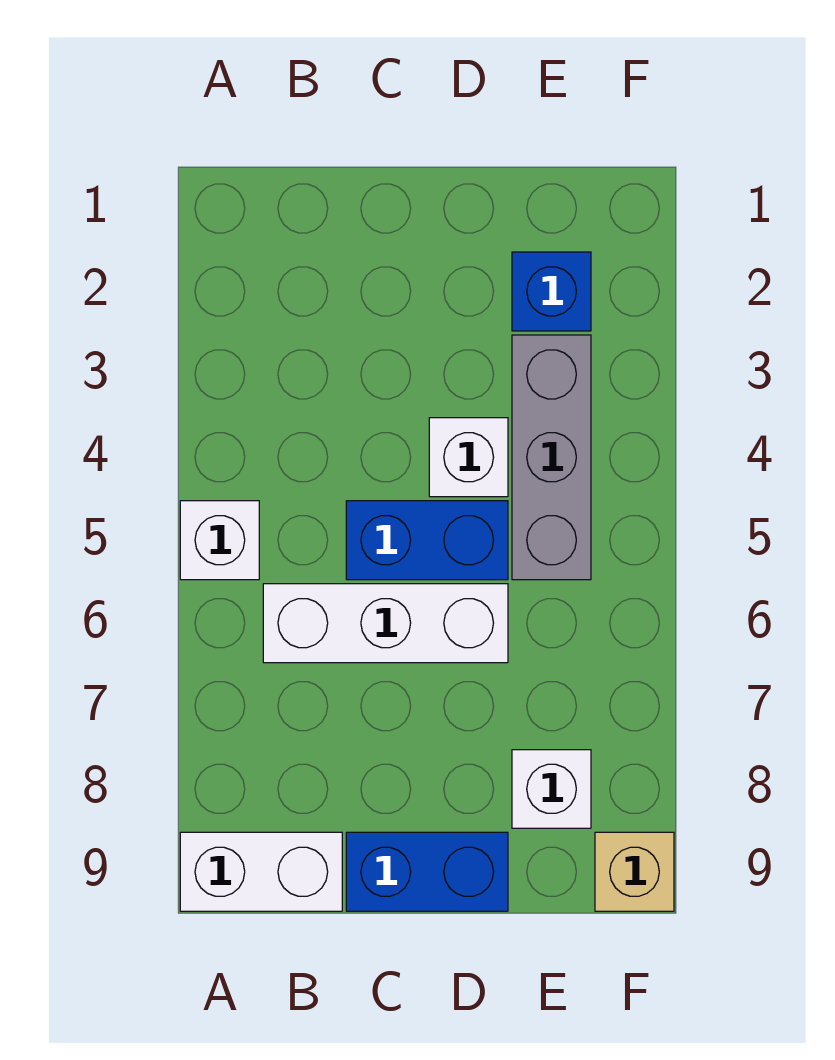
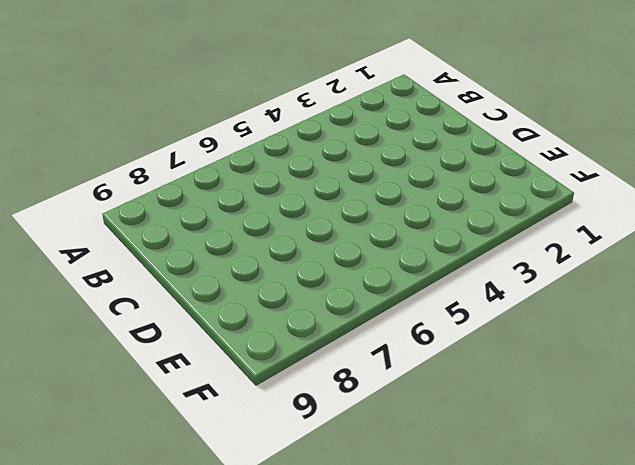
none -> white brick A5 level 1
none -> white brick A9:B9 level 1

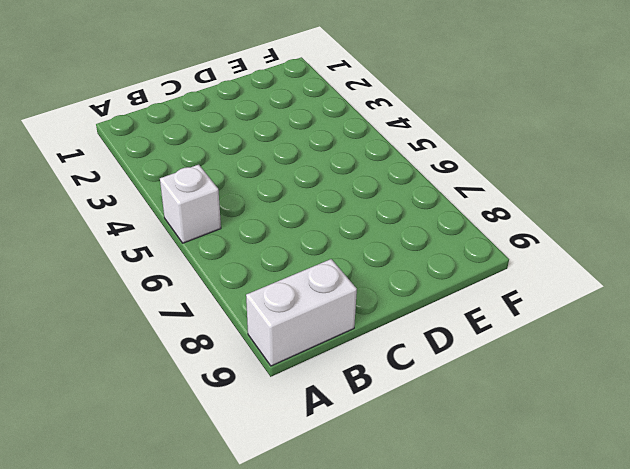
none -> white brick B6:D6 level 1
none -> blue brick C5:D5 level 1

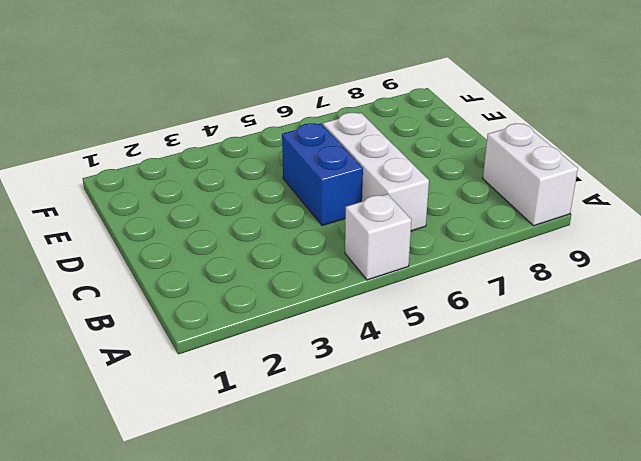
none -> blue brick C9:D9 level 1
none -> white brick D4 level 1

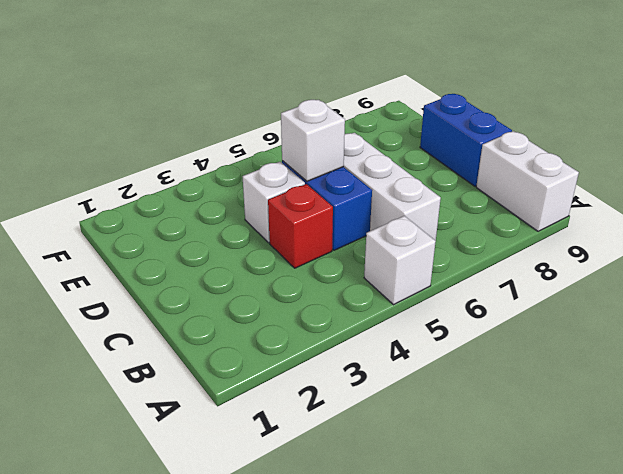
red brick C4 level 1 -> none
white brick D5 level 2 -> white brick E8 level 1
none -> blue brick E2 level 1
none -> grey brick E3:E5 level 1

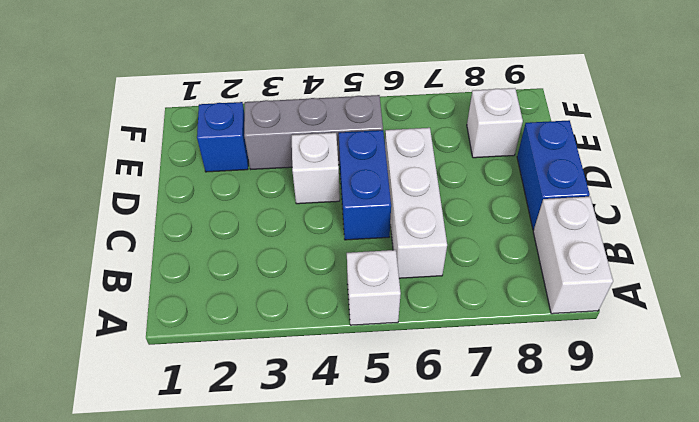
none -> tan brick F9 level 1

